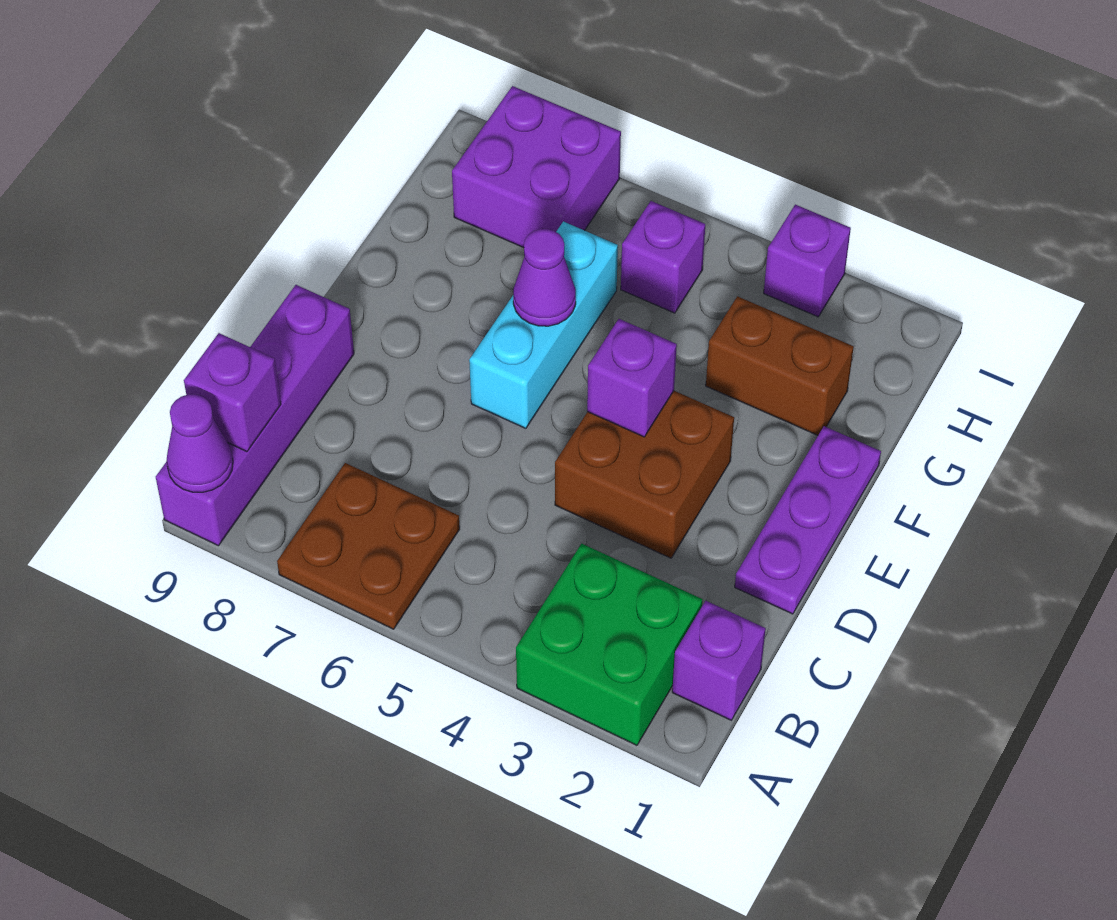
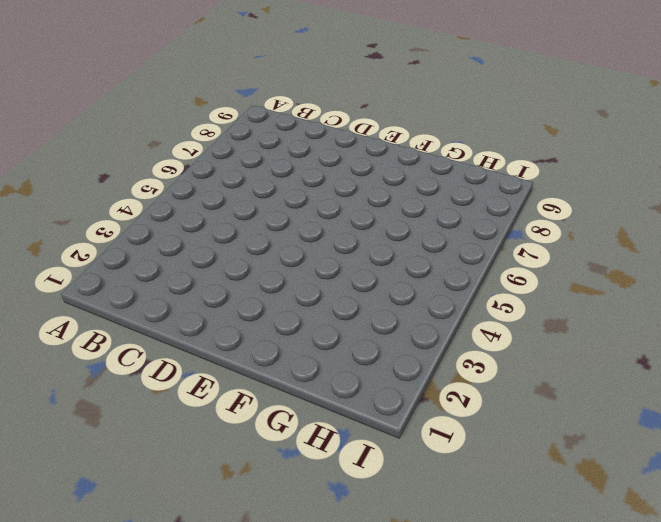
none -> green brick A2:B3 level 1
none -> brown plate A6:B7 level 1
none -> purple brick A9:D9 level 1

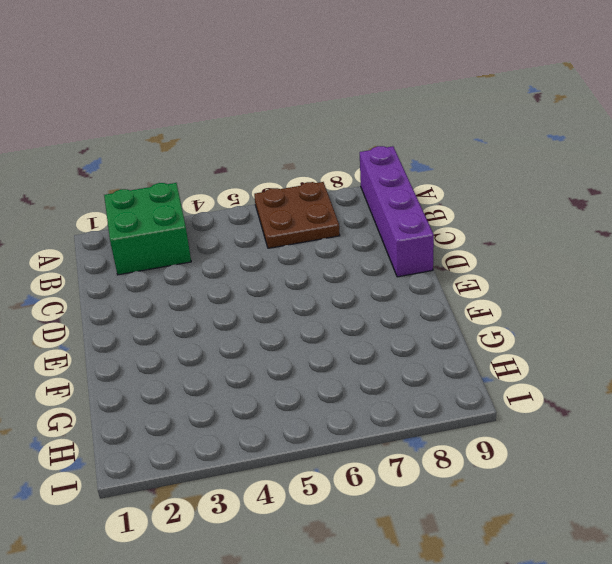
none -> purple brick B1 level 1
none -> purple plate D1:F1 level 1
none -> brown brick D3:E4 level 1

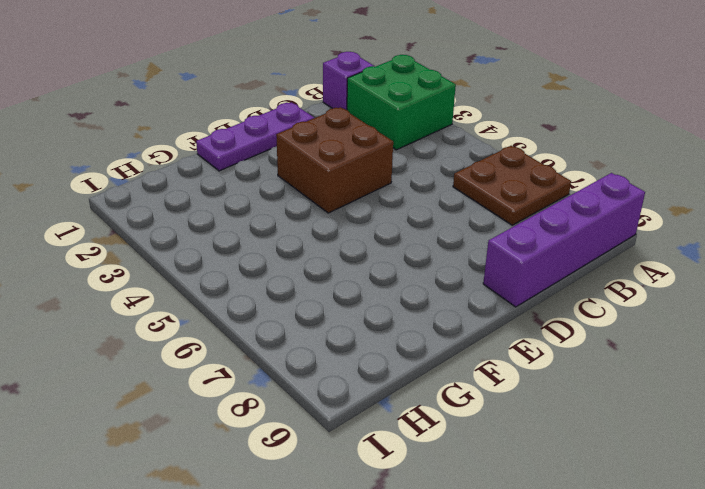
none -> cyan brick E6:G6 level 1
none -> brown brick G2:G3 level 1
none -> purple brick H5 level 1

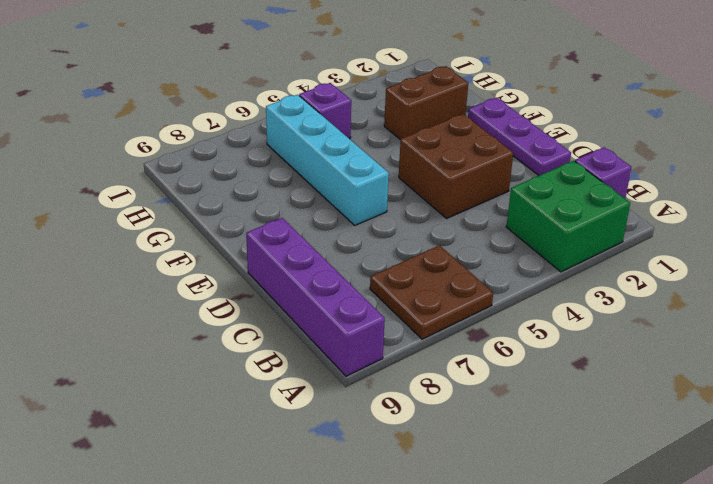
cyan brick E6:H6 level 1 -> cyan brick E6:G6 level 1
none -> purple brick H7:I8 level 1
none -> purple brick I3 level 1
none -> purple cone A9 level 2

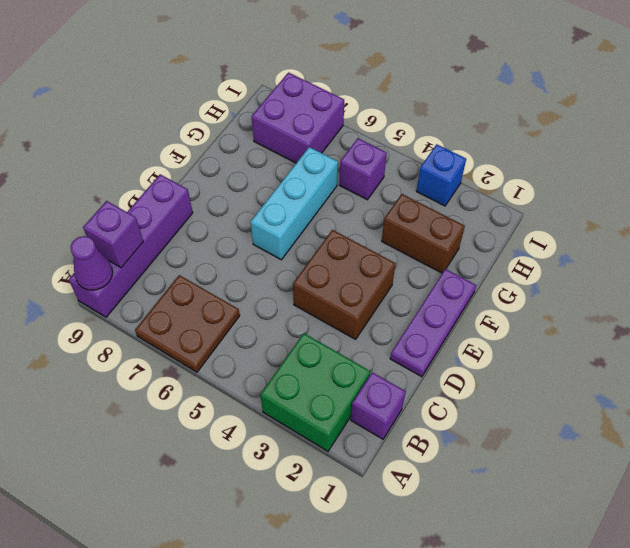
blue brick I3 level 1 -> purple brick I3 level 1
none -> purple brick E4 level 2
none -> purple cone F6 level 2

